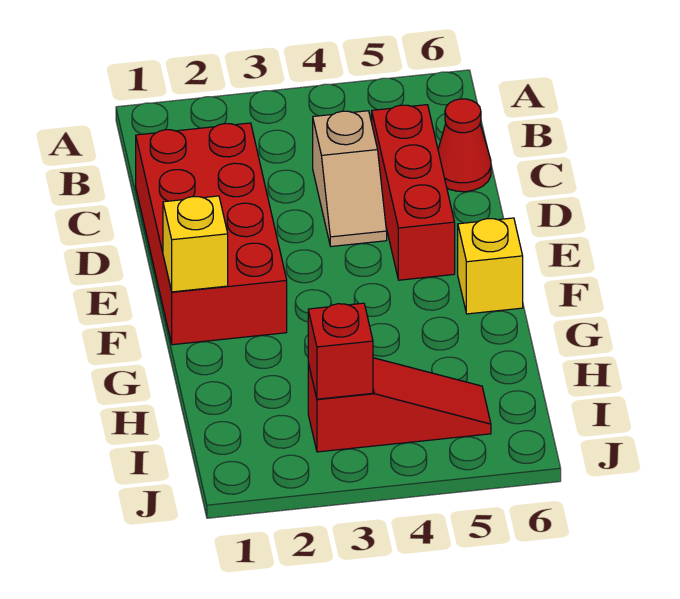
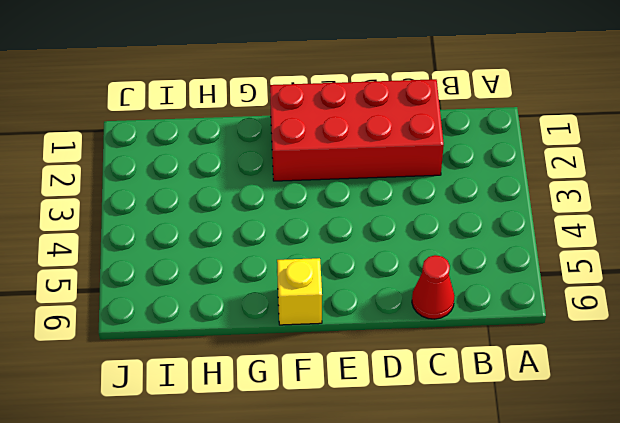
none -> tan slope C4:D4 level 1 top C
none -> red brick C5:E5 level 1

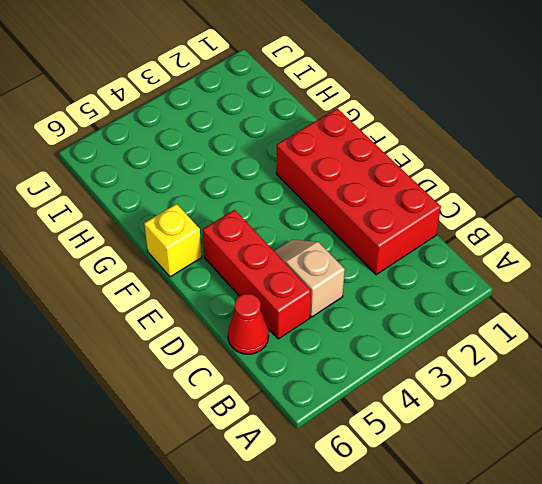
none -> red slope I3:I5 level 1 top 3
none -> yellow brick F1 level 2

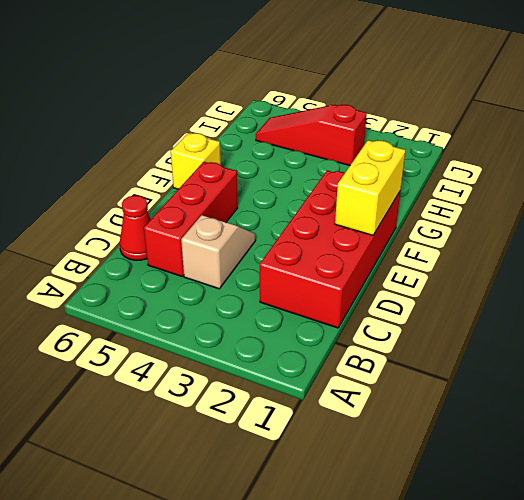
yellow brick E1:F1 level 2 -> yellow brick F1 level 2
none -> red brick I3 level 2

